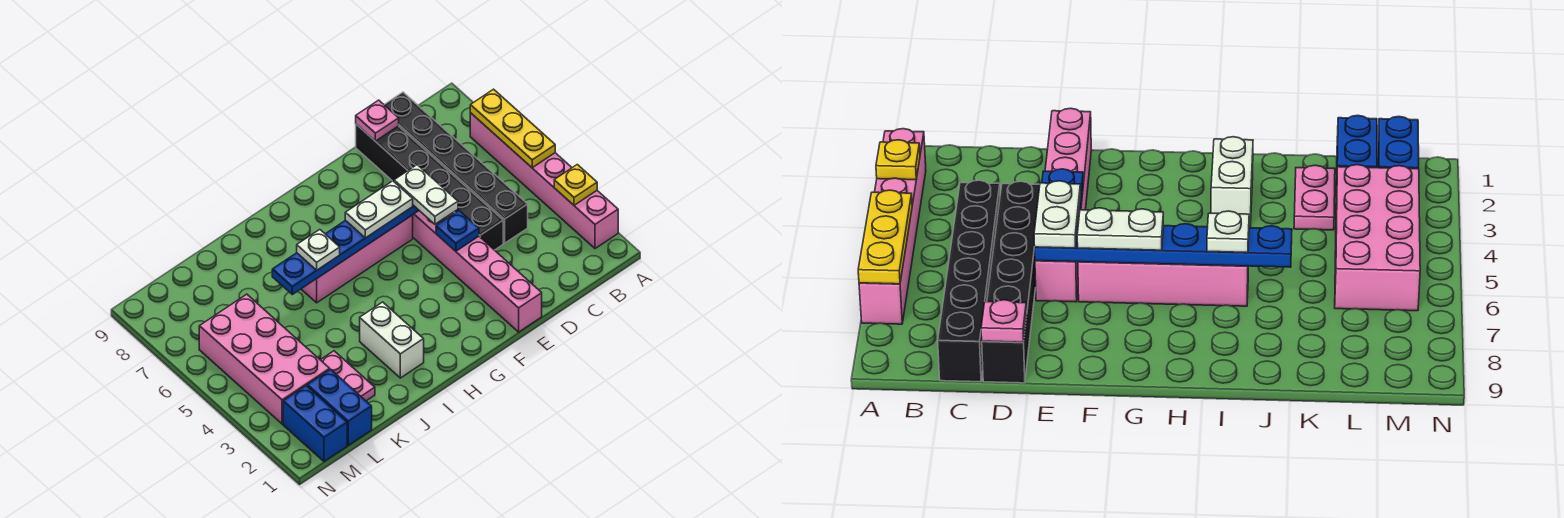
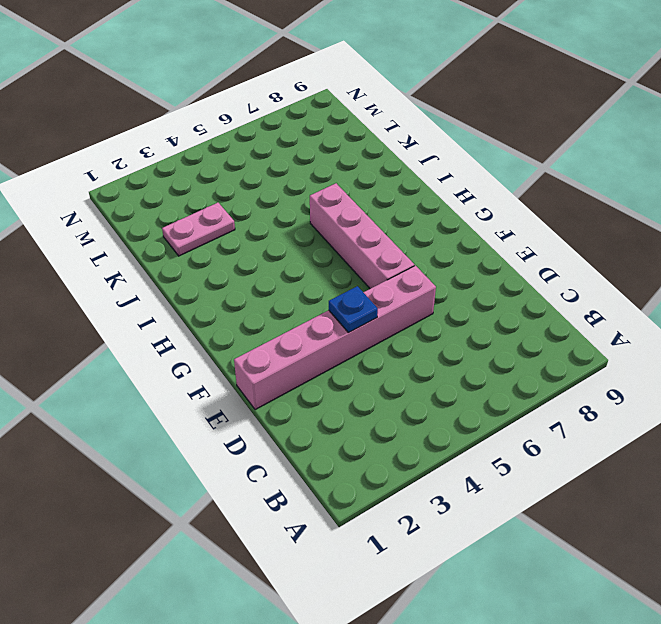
none -> pink brick A2:A7 level 1
none -> black brick C4:C9 level 1
none -> black brick D4:D9 level 1

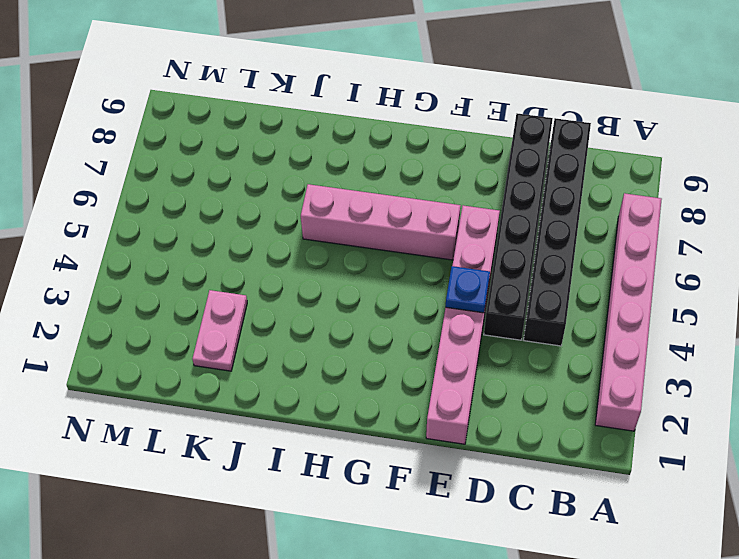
none -> white brick I2:I3 level 1
none -> blue brick L1:L2 level 1
none -> pink brick L3:M6 level 1

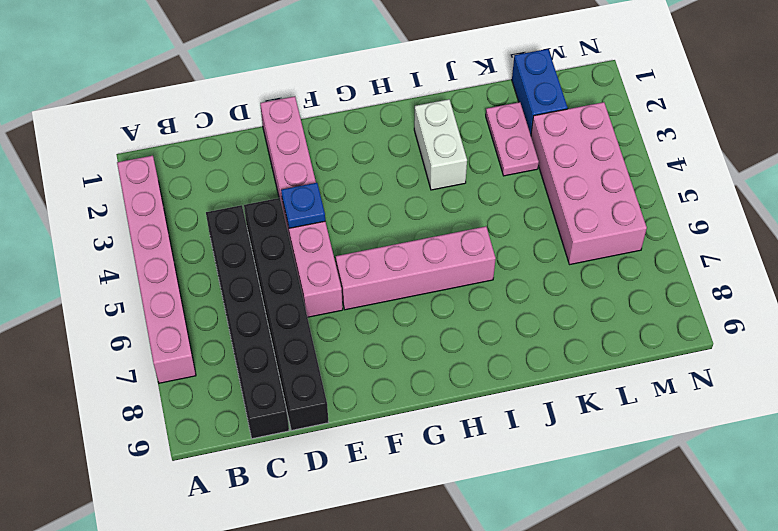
none -> blue brick M1:M2 level 1
none -> yellow plate A3 level 2
none -> yellow plate A5:A7 level 2

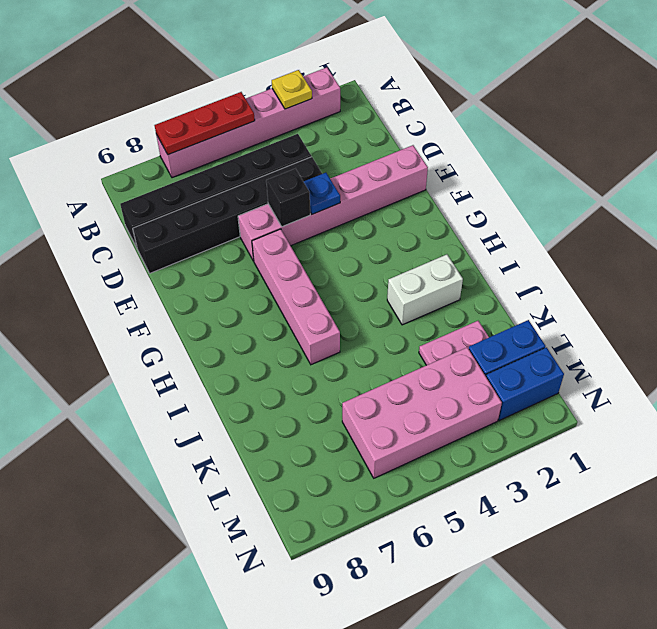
red plate A5:A7 level 2 -> yellow plate A5:A7 level 2
black brick E5 level 2 -> none
none -> pink plate D9 level 2
none -> blue plate E6:J6 level 2
none -> white plate E5:E6 level 3

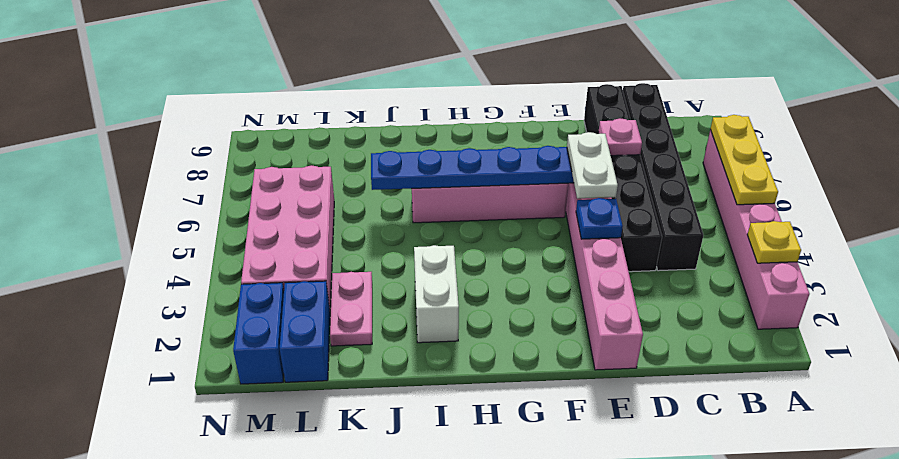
pink plate D7 level 2 -> pink plate D9 level 2
none -> white plate F6:G6 level 3
none -> white plate I6 level 3

